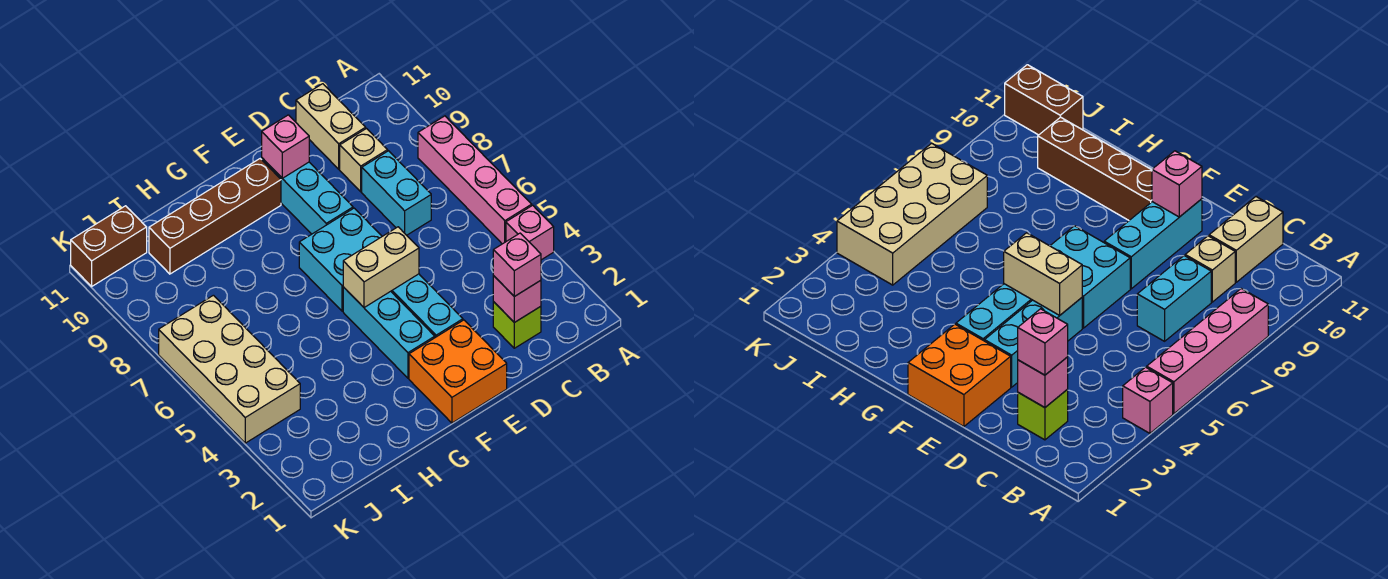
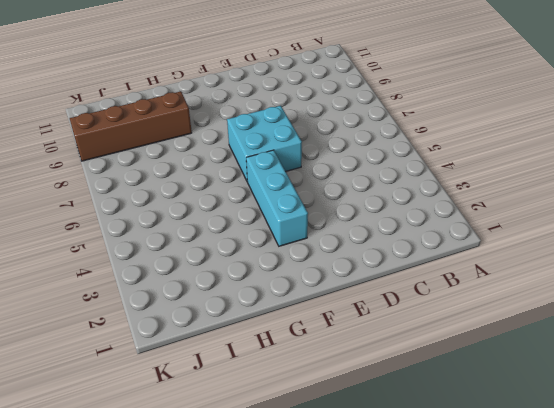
brown brick H9:K9 level 1 -> brown brick F10:I10 level 1
none -> pink brick A4 level 1
none -> pink brick A5:A8 level 1
none -> lime brick C2 level 1

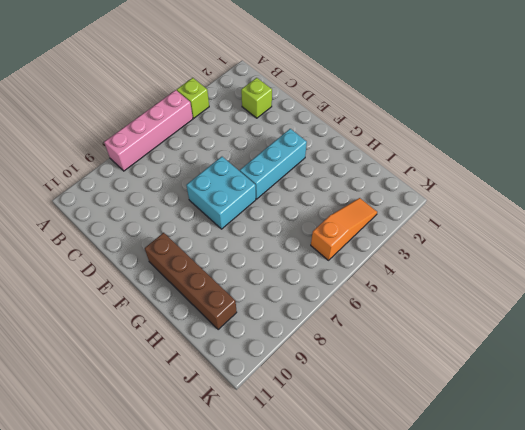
lime brick A4 level 1 -> pink brick A4 level 1
orange slope J3:J5 level 1 top 5 -> tan brick J4:K7 level 1
none -> cyan brick C7:C8 level 1
none -> tan brick C9 level 1
none -> tan brick C10:C11 level 1

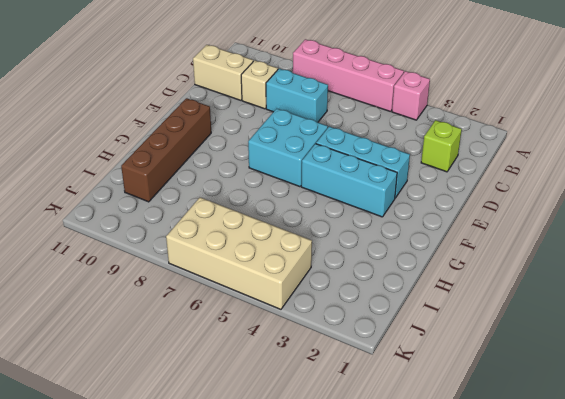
none -> orange brick E1:F2 level 1
none -> cyan brick E8:E10 level 1
none -> brown brick J11:K11 level 1

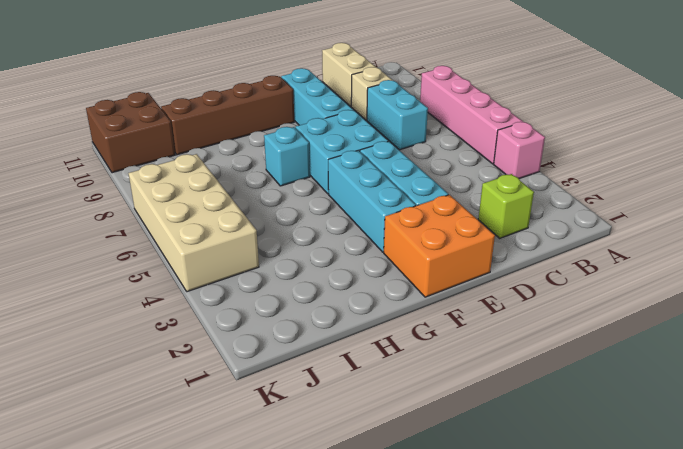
cyan brick G7 level 1 -> none
brown brick J10:K11 level 1 -> brown brick J11:K11 level 1
none -> pink brick C2 level 2
none -> tan brick E5:F5 level 2
none -> pink brick E10 level 2

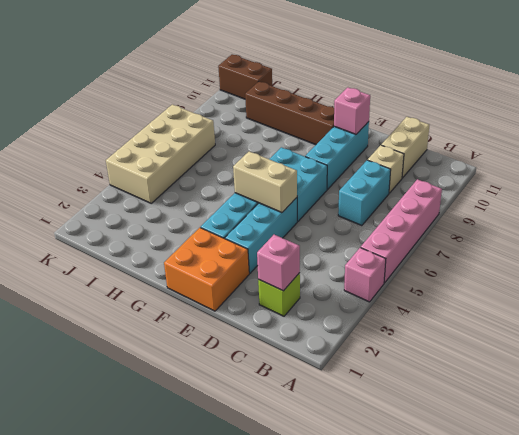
none -> pink brick C2 level 3

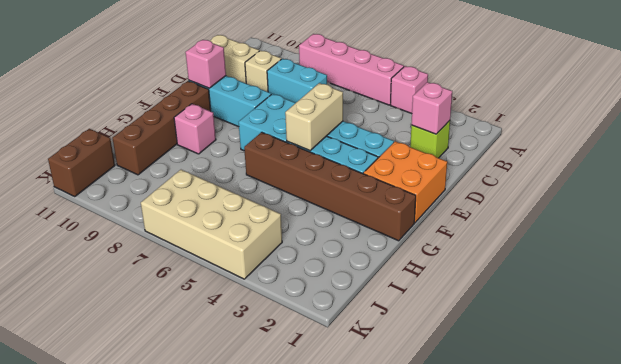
brown brick G1:G6 level 1 -> none
pink brick G9 level 1 -> pink brick C2 level 3

